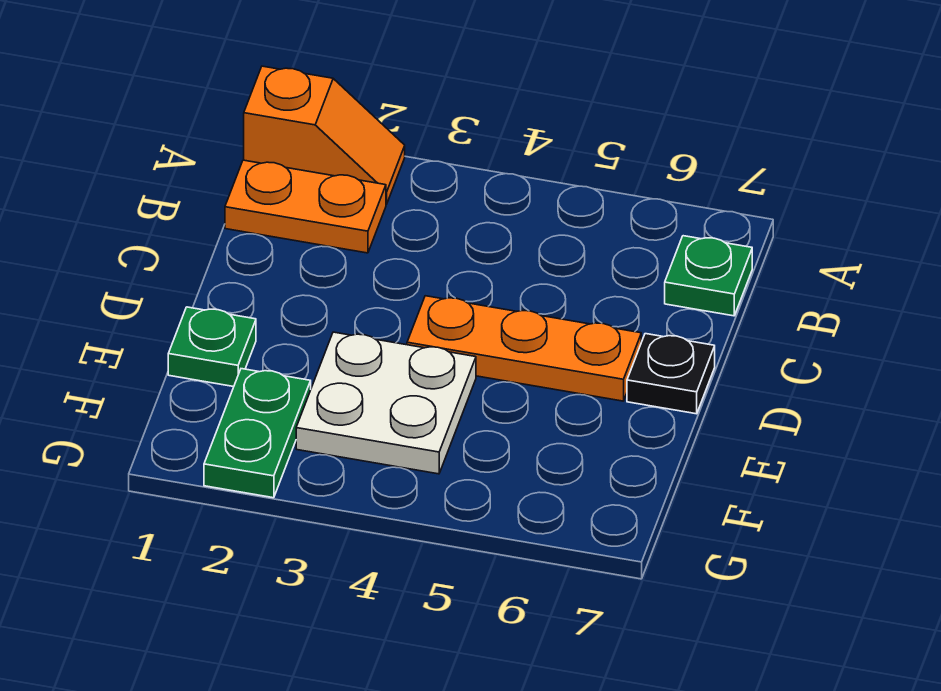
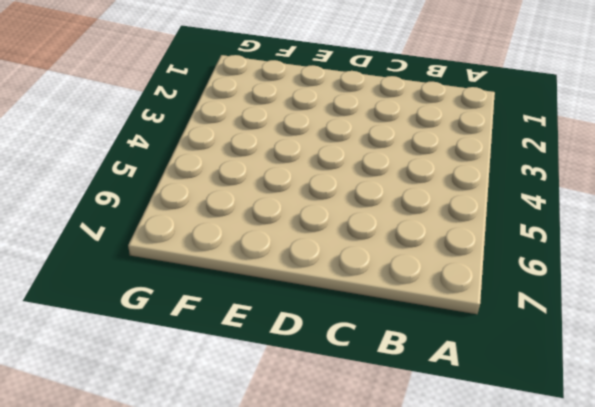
none -> orange slope A1:A2 level 1 top 1
none -> orange plate B1:B2 level 1

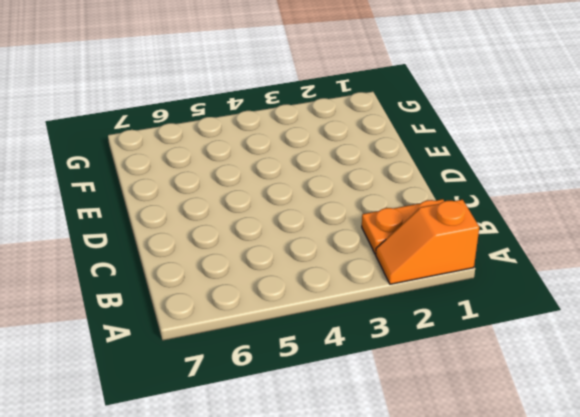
none -> green plate B7 level 1
none -> orange plate D4:D6 level 1

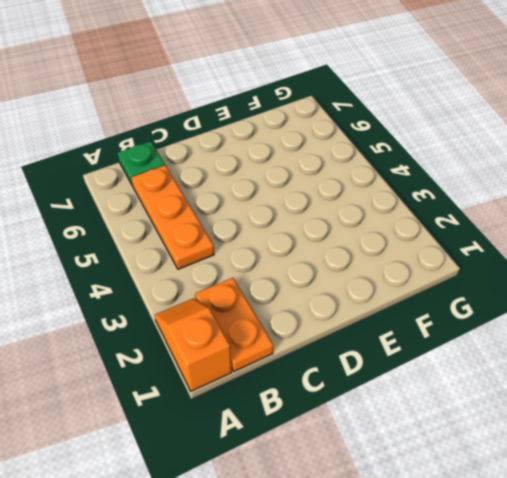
orange plate B4:B6 level 1 -> orange plate D4:D6 level 1
none -> black plate D7 level 1
none -> green plate E1 level 1

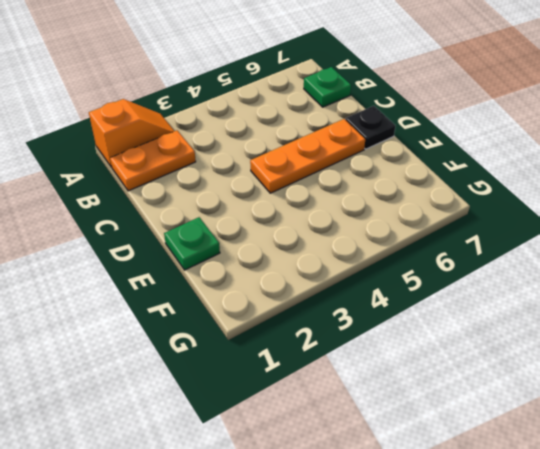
none -> white plate E3:F4 level 1
none -> green plate F2:G2 level 1

